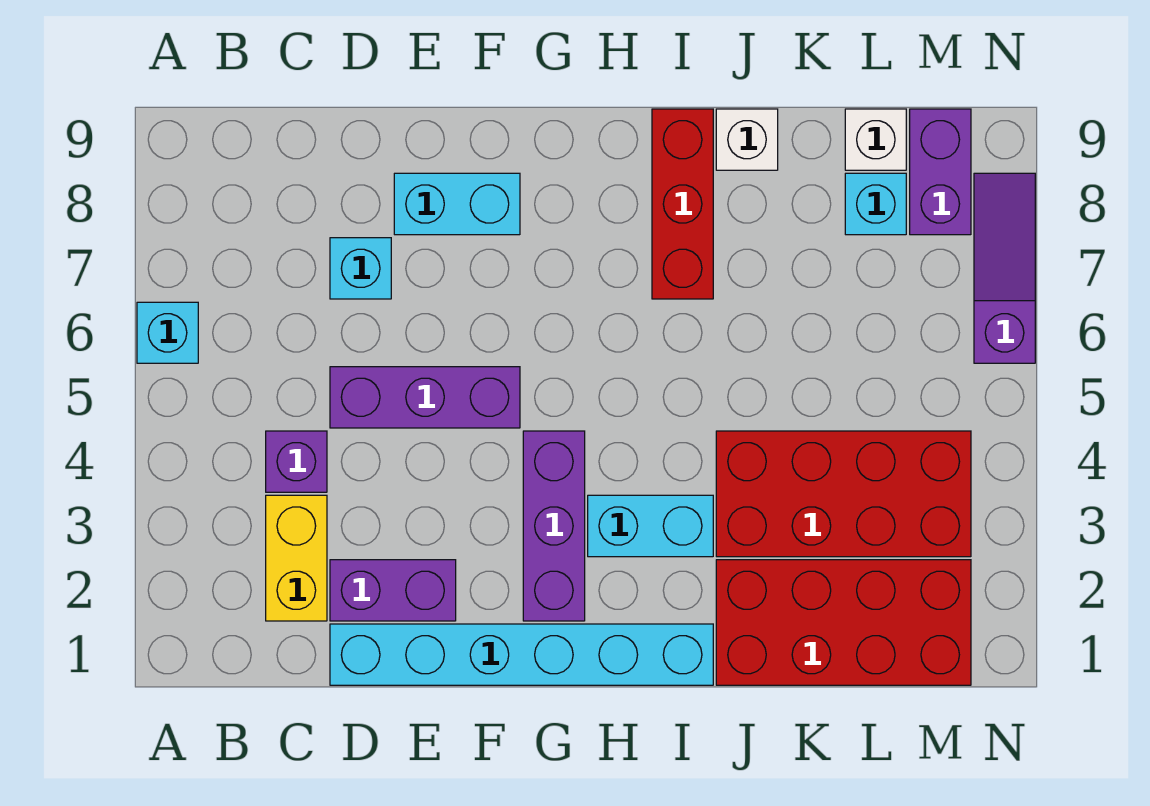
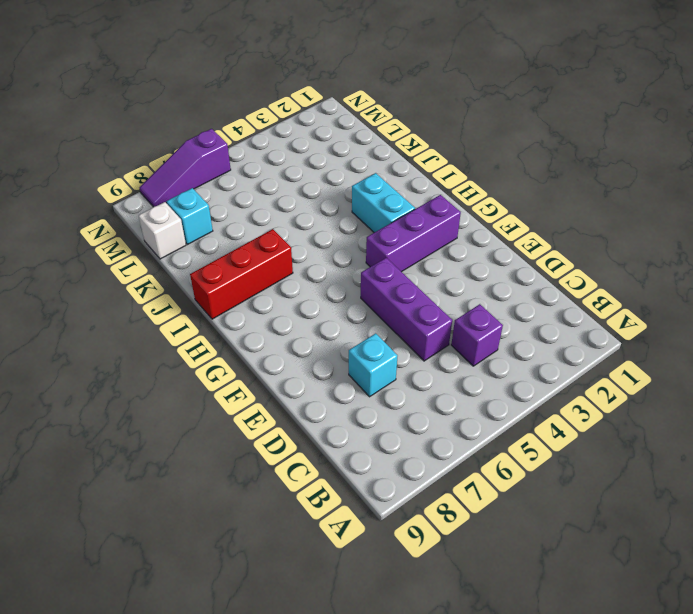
none -> cyan brick A6 level 1
none -> yellow brick C2:C3 level 1
none -> cyan brick D1:I1 level 1

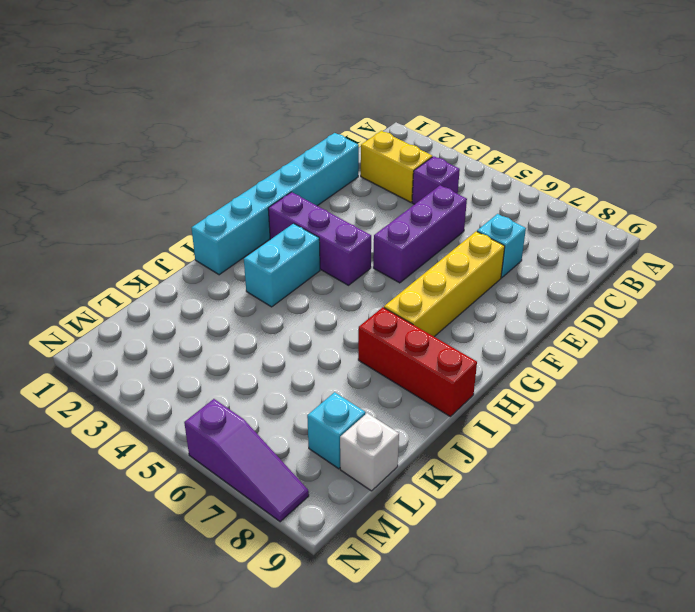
yellow brick E7:H7 level 1 -> none
none -> cyan brick A6 level 1
none -> purple brick D2:E2 level 1
none -> cyan brick E8:F8 level 1

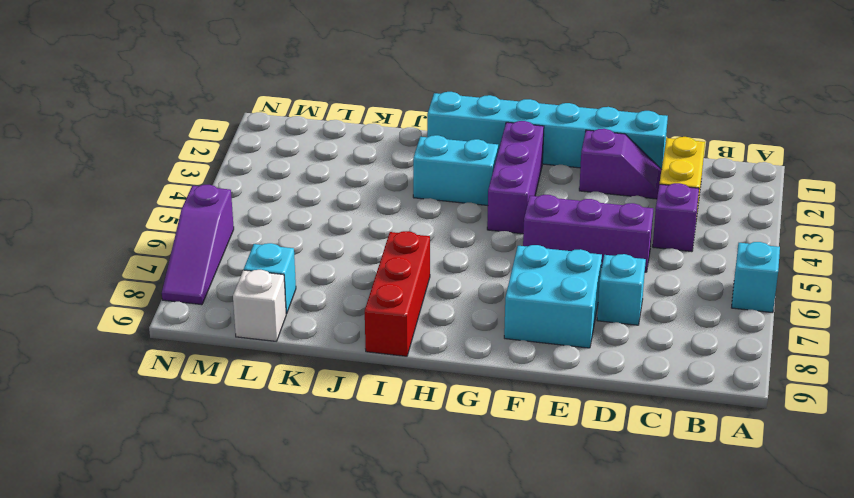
purple slope D2:E2 level 1 top E -> purple brick D2:E2 level 1
cyan brick E7:F8 level 1 -> cyan brick E8:F8 level 1
none -> red brick J1:M2 level 1
none -> red brick J3:M4 level 1
none -> white brick J9 level 1

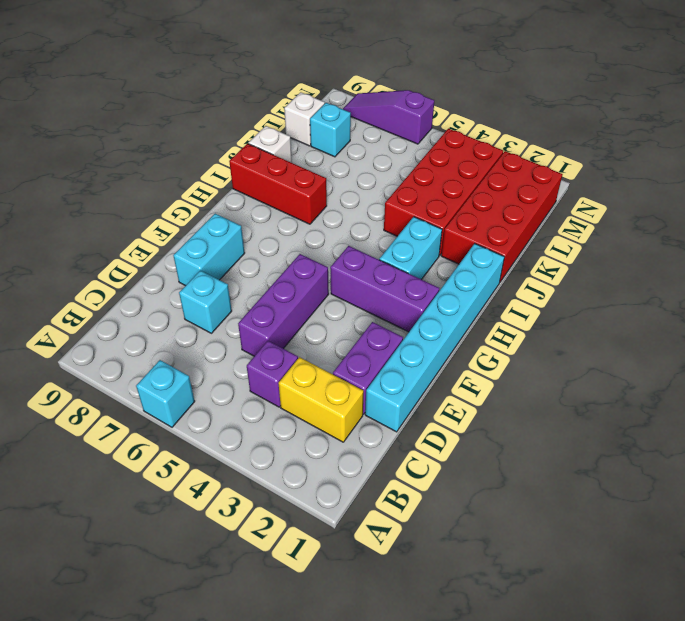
none -> purple brick M8:M9 level 1

